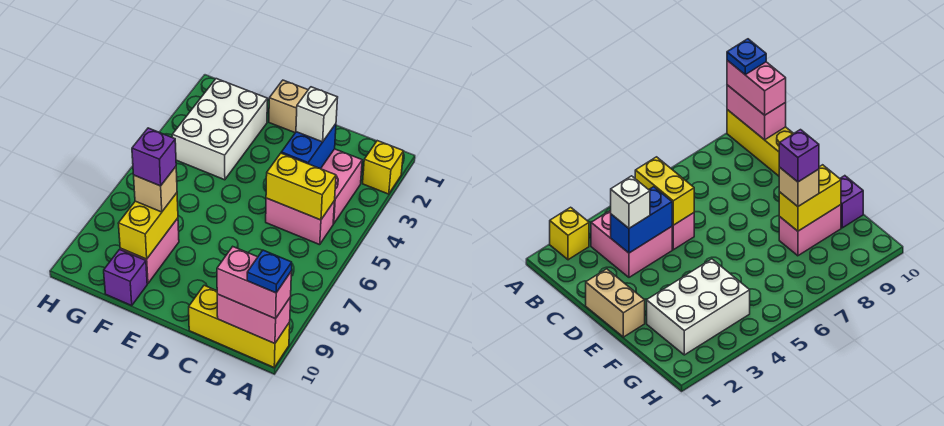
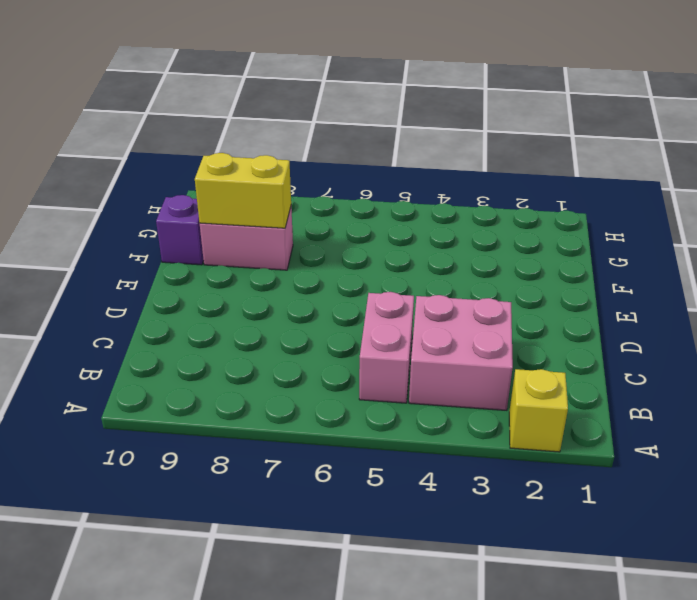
none -> yellow brick A10:C10 level 1
none -> tan brick D1:E1 level 1
none -> white brick F2:G4 level 1

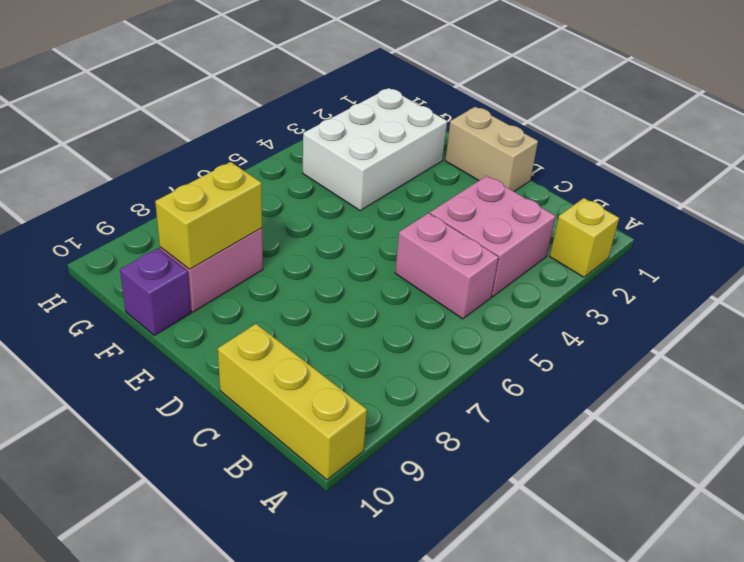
none -> pink brick A10:B10 level 2
none -> yellow brick B5:C5 level 2
none -> blue brick C3:C4 level 2

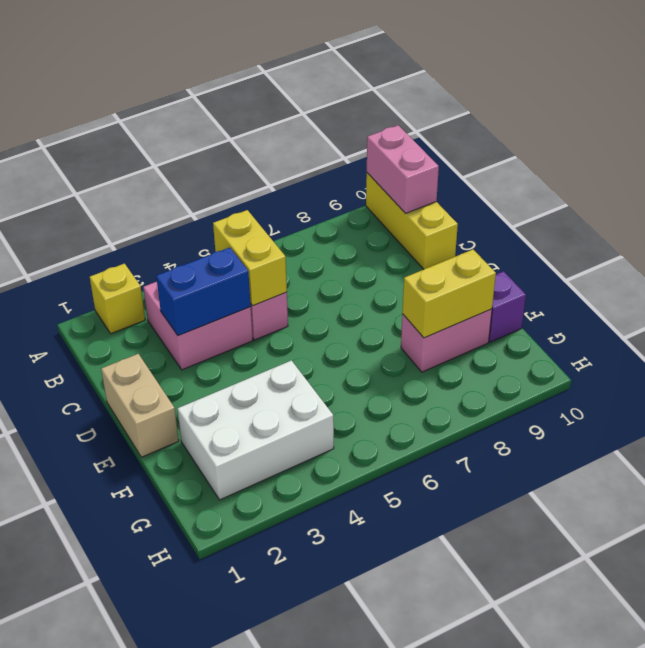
none -> pink brick A10:B10 level 3
none -> white brick C3 level 3
none -> tan brick F8 level 3

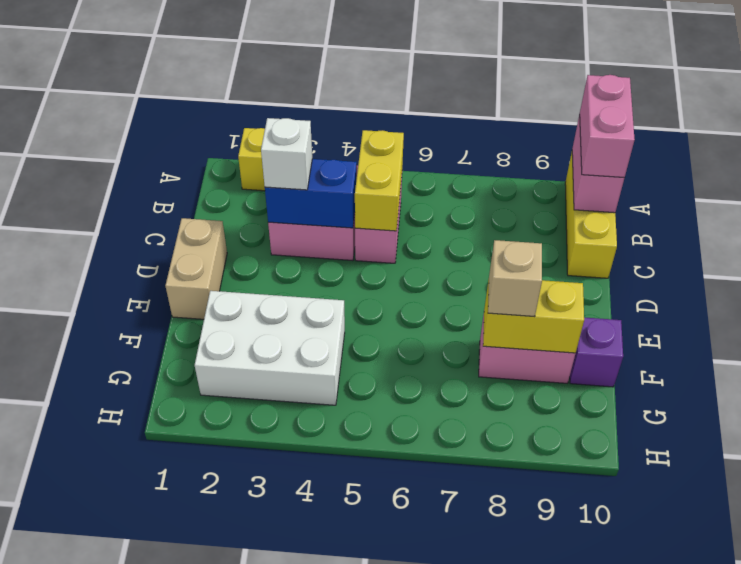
none -> blue plate A10 level 4
none -> purple brick F8 level 4

